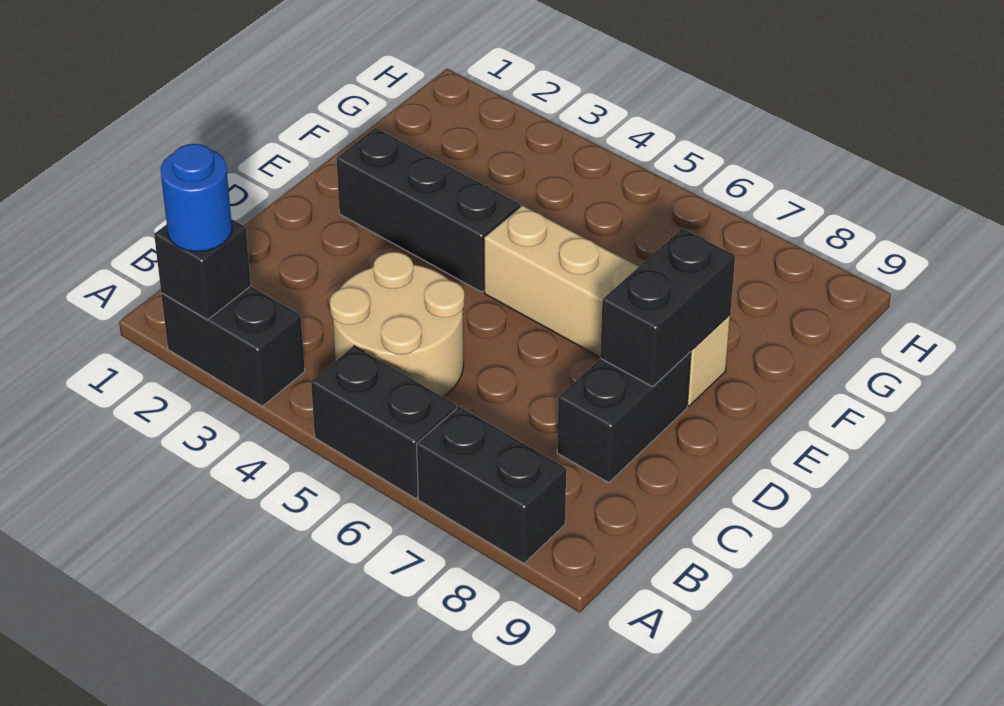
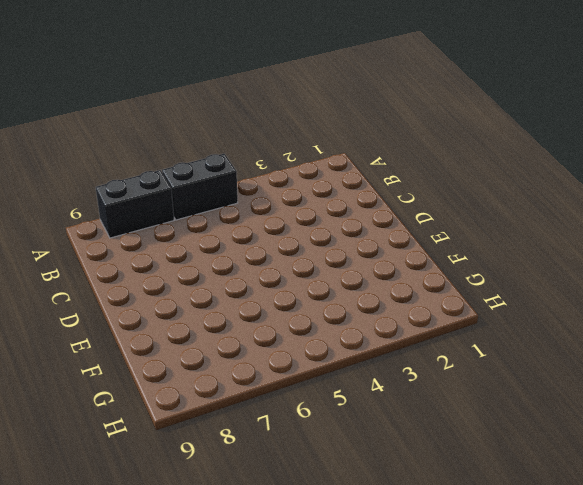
none -> black brick A2:A3 level 1
none -> tan round brick B4:C5 level 1

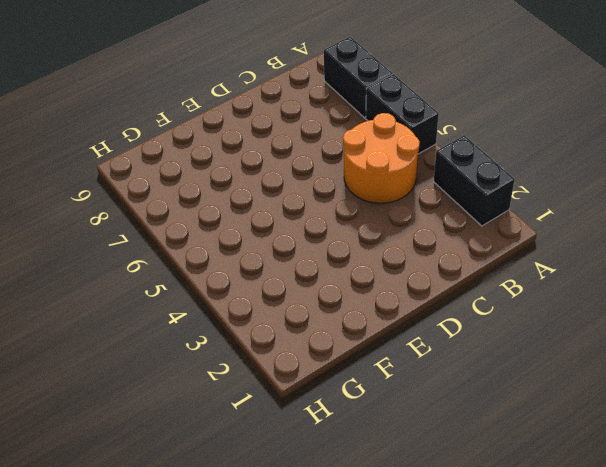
orange round brick B4:C5 level 1 -> tan round brick B4:C5 level 1
none -> black brick C8:D8 level 1
none -> black brick E2:E4 level 1

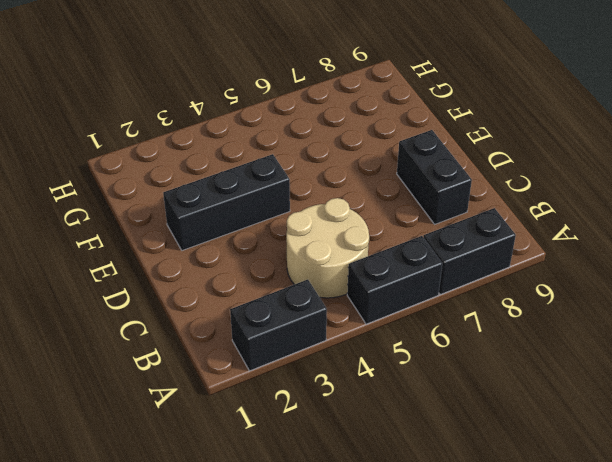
none -> tan brick E5:E8 level 1
none -> black brick A2 level 2

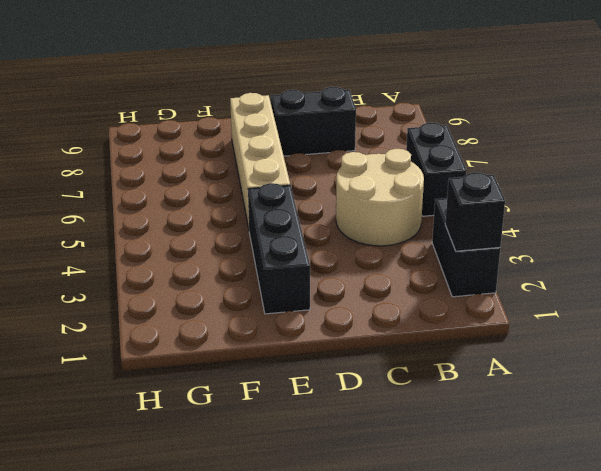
none -> black brick A7:A8 level 1
none -> black brick D8:E8 level 2

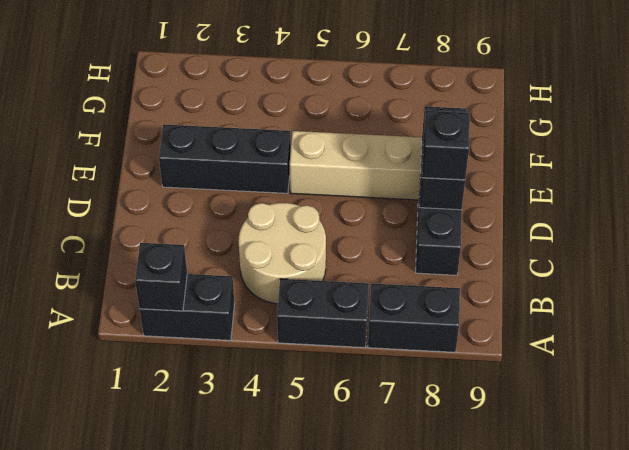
black brick D8 level 3 -> none
none -> blue round brick A2 level 3

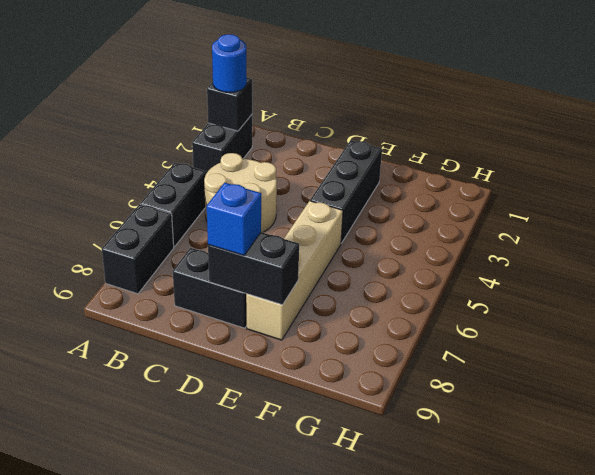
blue brick D8 level 3 -> none

